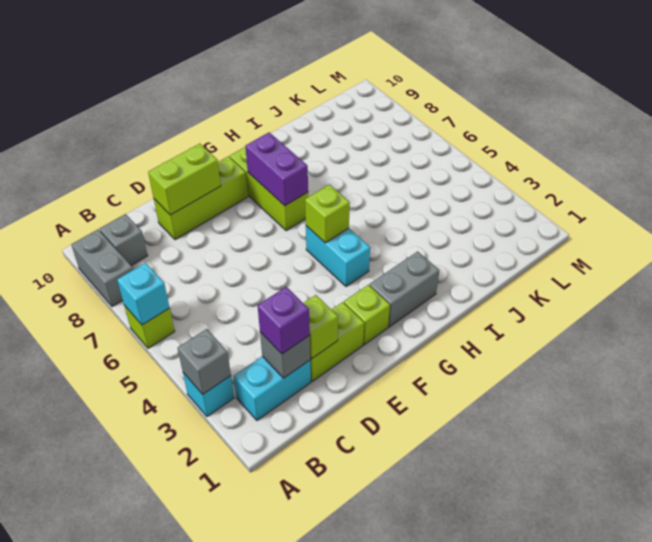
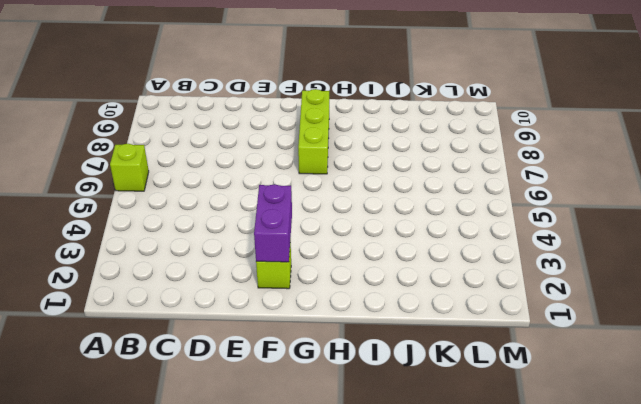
purple brick F2:F3 level 2 -> purple brick G7:G8 level 2
none -> cyan brick A3 level 1
none -> grey brick A8:A9 level 1
none -> cyan brick B2:C2 level 1

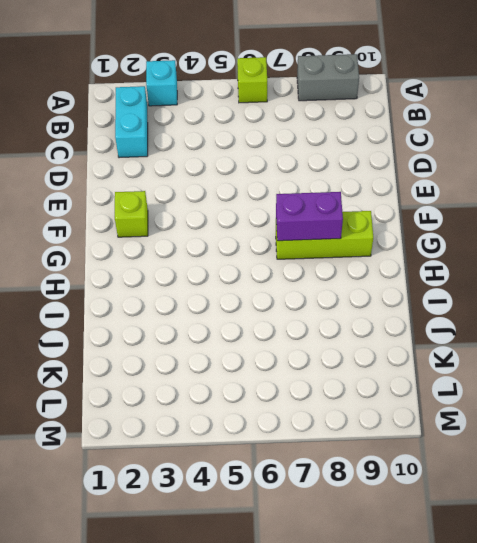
none -> grey brick B9 level 1
none -> lime brick D2:E2 level 1
none -> lime brick D9:F9 level 1

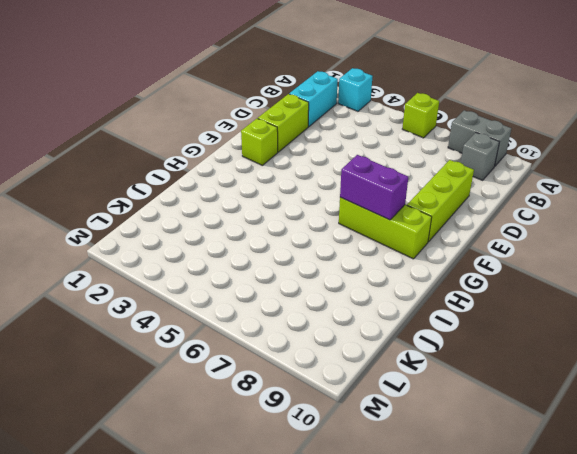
none -> grey brick G2:H2 level 1
none -> cyan brick G4:G5 level 1
none -> grey brick A3 level 2

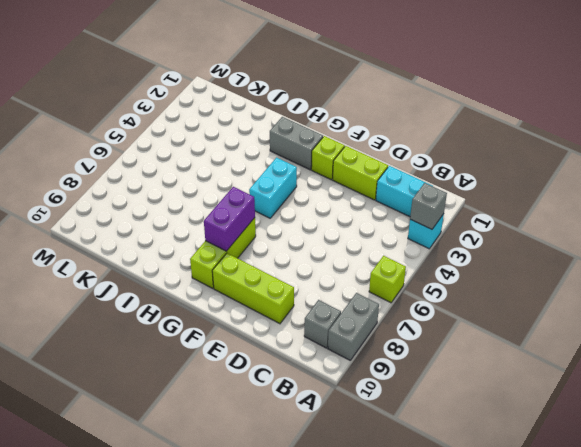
none -> cyan brick A6 level 2
none -> grey brick C2 level 2
none -> lime brick D2 level 2

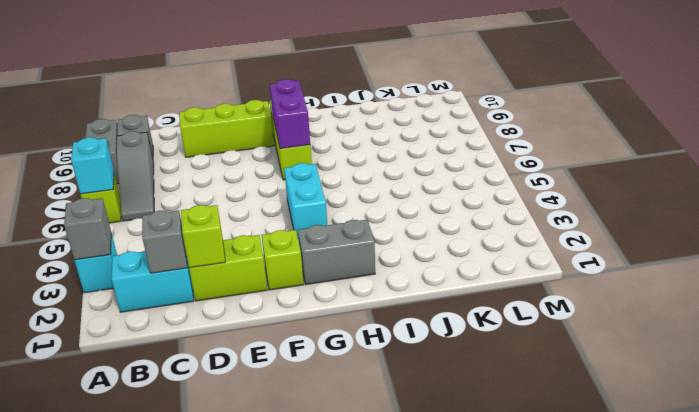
grey slope B6:B8 level 1 top 8 -> none
none -> lime brick D9:E9 level 2
none -> lime brick G5 level 2
none -> purple brick C2 level 3

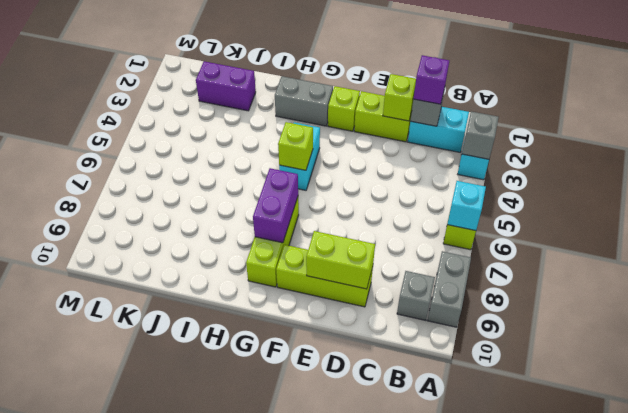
purple brick J2:K2 level 1 -> none

